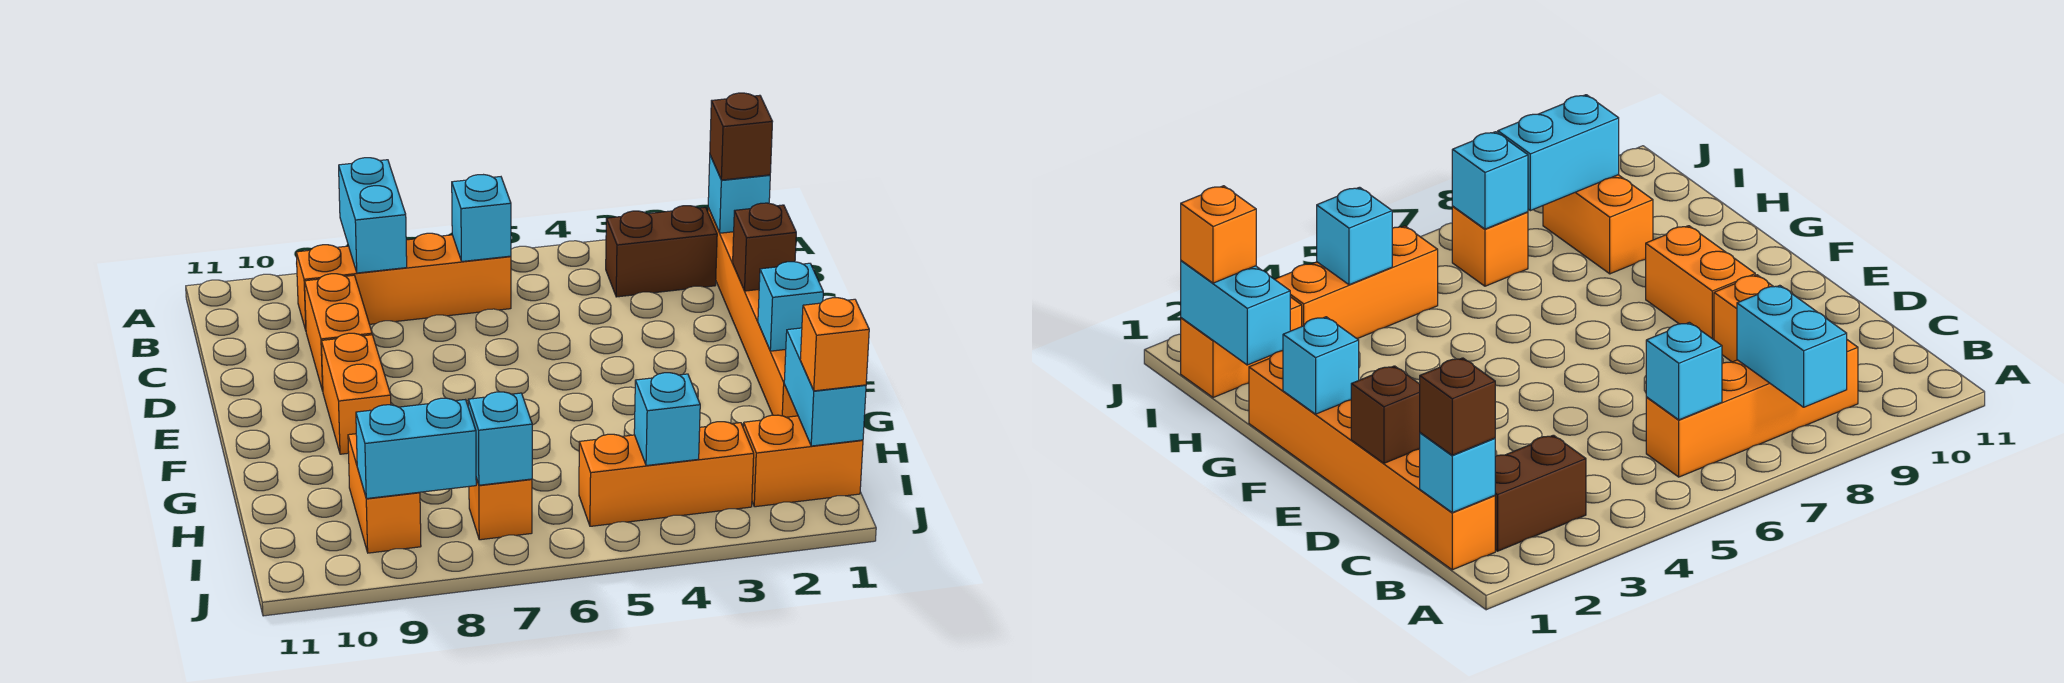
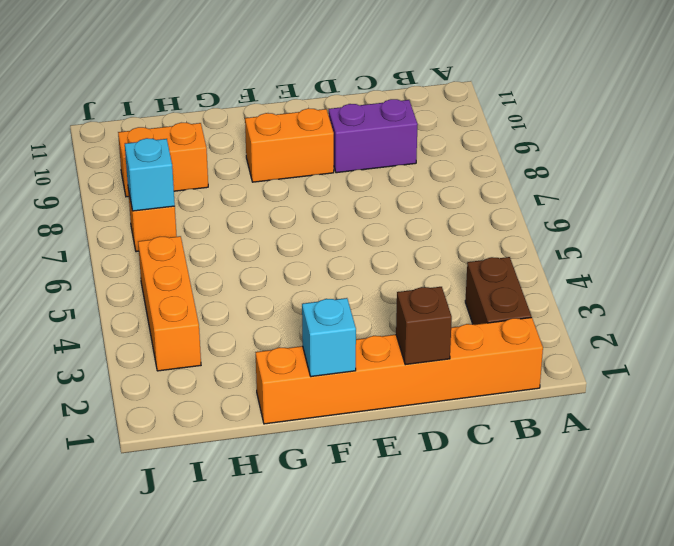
purple brick C9:D9 level 1 -> orange brick C9:D9 level 1
none -> orange brick B6:B9 level 1
none -> orange brick I1:I2 level 1
none -> cyan brick A8:B8 level 2

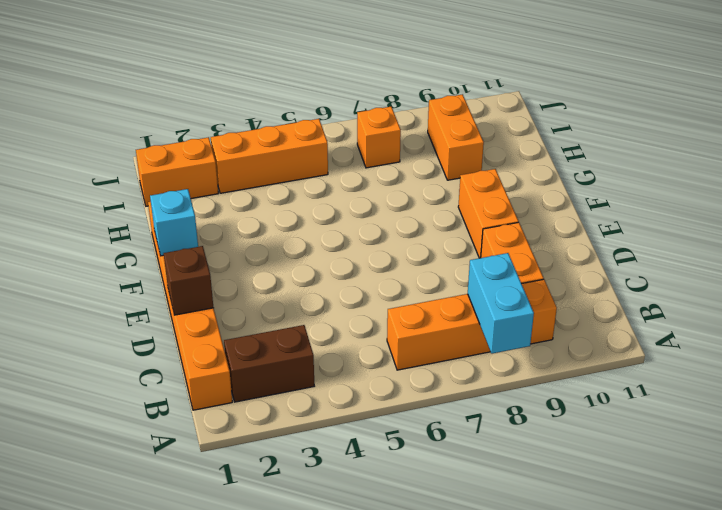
none -> cyan brick B1 level 2
none -> cyan brick B6 level 2
none -> cyan brick H1:I1 level 2

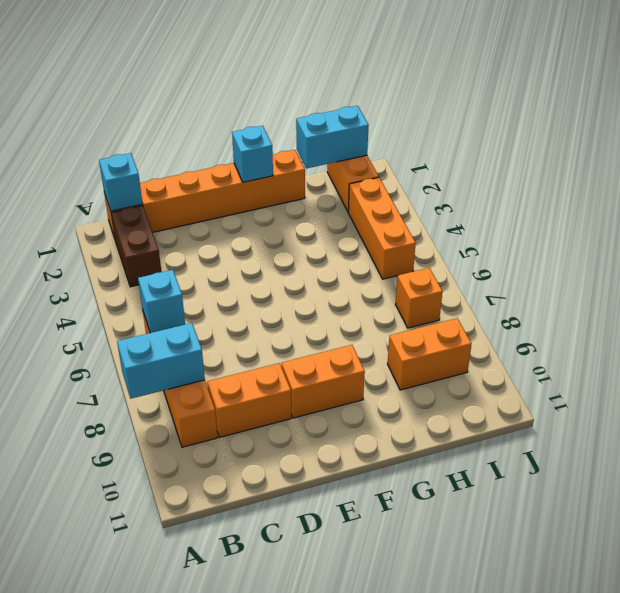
none -> brown brick D1 level 2
none -> cyan brick I4 level 2
none -> cyan brick I7 level 2

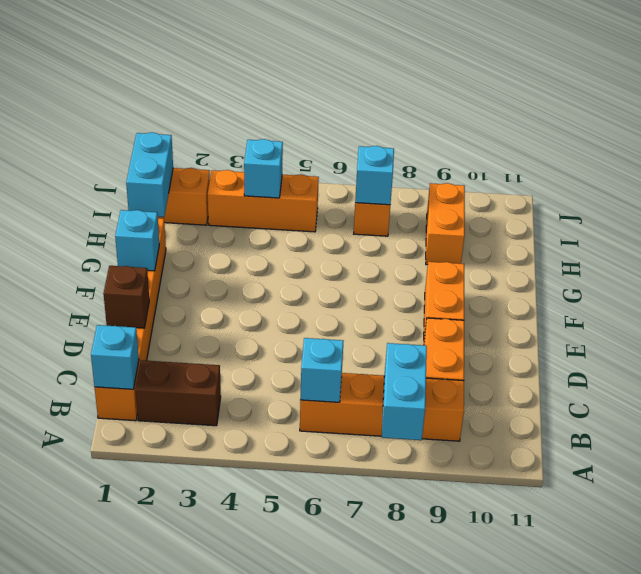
none -> cyan brick I8:I9 level 2
none -> brown brick B1 level 3
none -> orange brick I1 level 3

